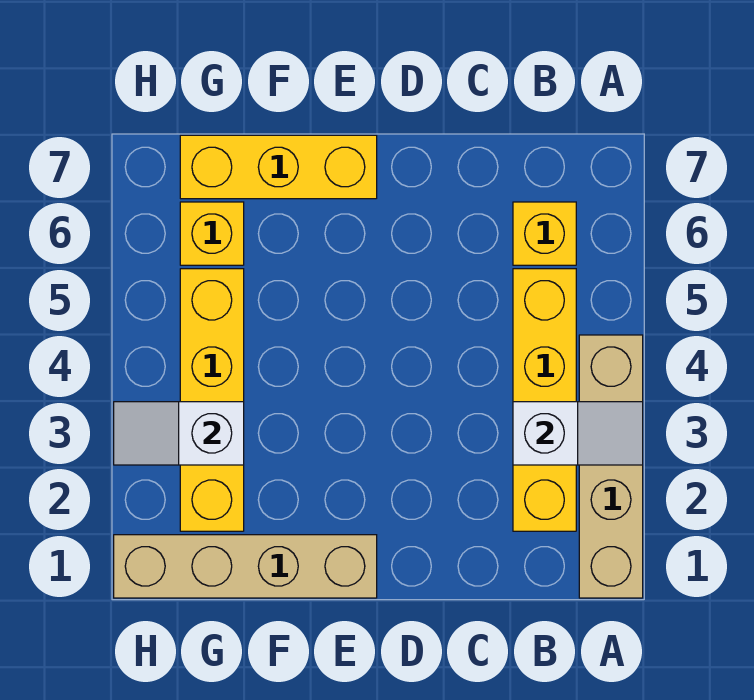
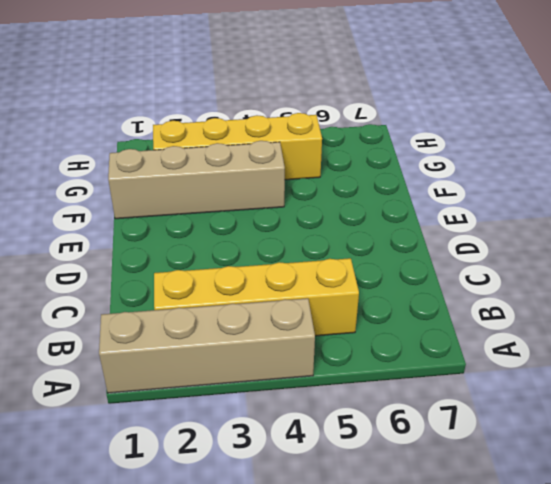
tan brick F1:F4 level 1 -> tan brick E1:H1 level 1
none -> yellow brick B6 level 1
none -> yellow brick E7:G7 level 1

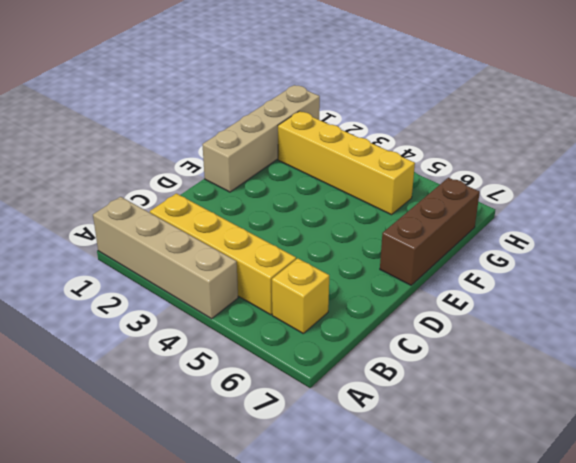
brown brick E7:G7 level 1 -> yellow brick E7:G7 level 1
none -> yellow brick G6 level 1
none -> white slope A3:B3 level 2 top B

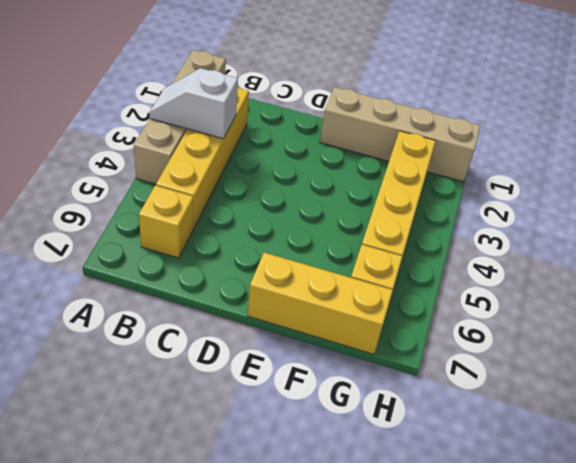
none -> white slope G3:H3 level 2 top G

